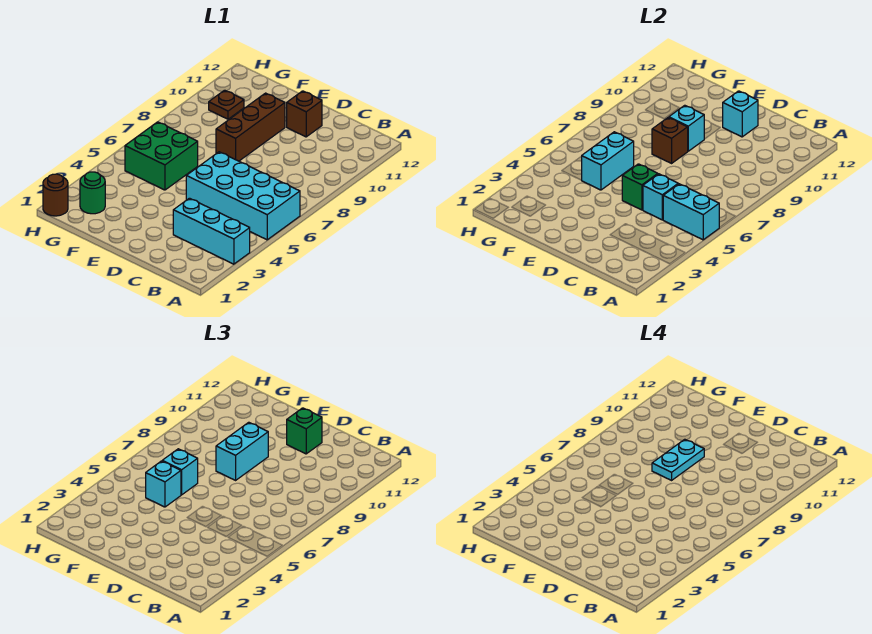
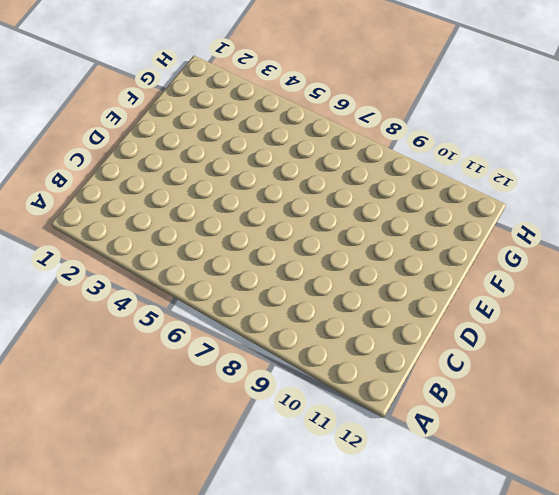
none -> cyan brick A3:C3 level 1
none -> cyan brick A5:D6 level 1
none -> brown brick D11 level 1

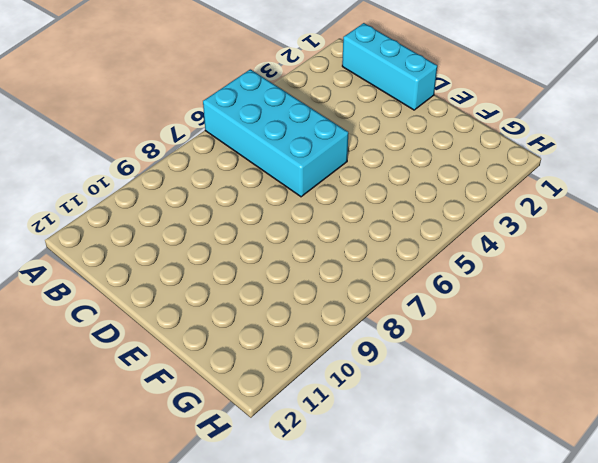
cyan brick B1:D1 level 1 -> cyan brick A3:C3 level 1
none -> brown brick D11 level 1
none -> brown brick E8:E10 level 1
none -> green brick F5:G6 level 1

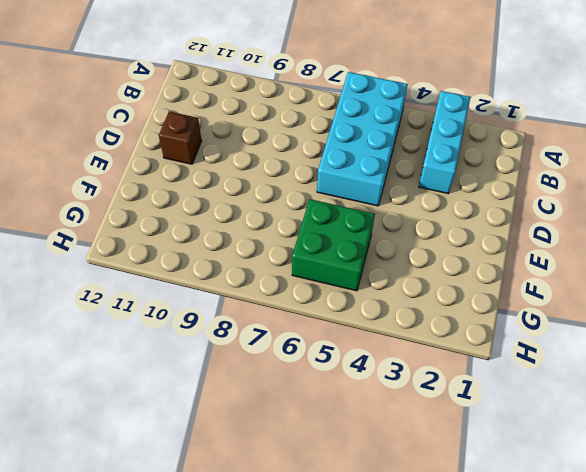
none -> brown brick E8:E10 level 1
none -> green round brick G2 level 1
none -> brown plate G10 level 1

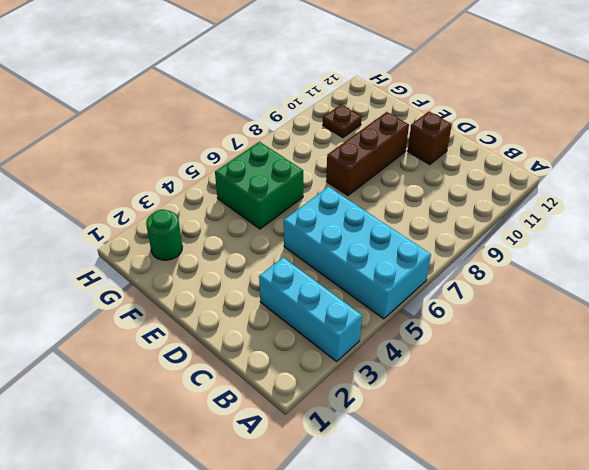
none -> brown round brick H1 level 1
none -> cyan brick A5:B5 level 2
none -> cyan brick C5 level 2

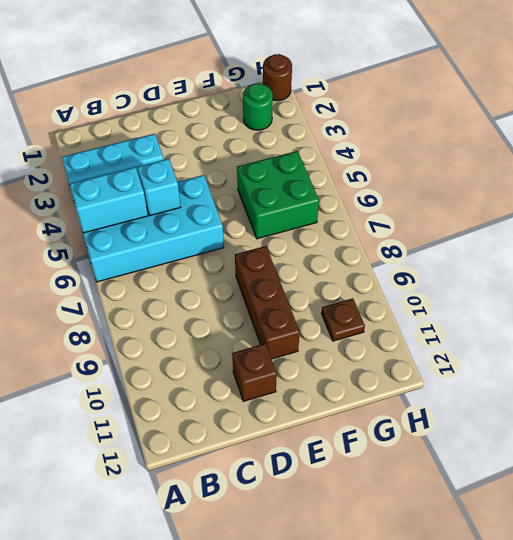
none -> green brick D5 level 2
none -> cyan brick D11 level 2
none -> brown brick E8 level 2

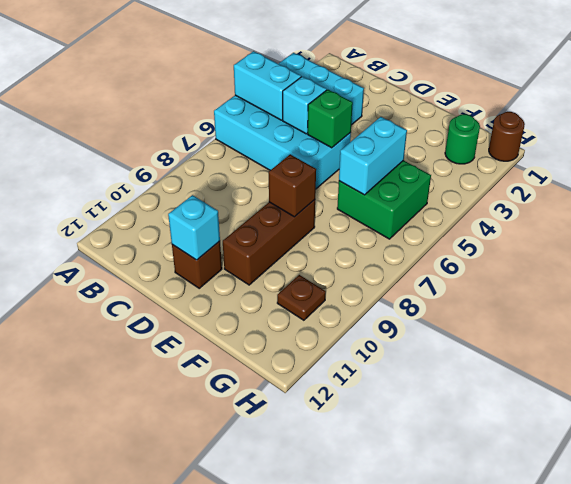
none -> cyan brick E9 level 2
none -> green brick D11 level 3
none -> cyan brick E8:E9 level 3

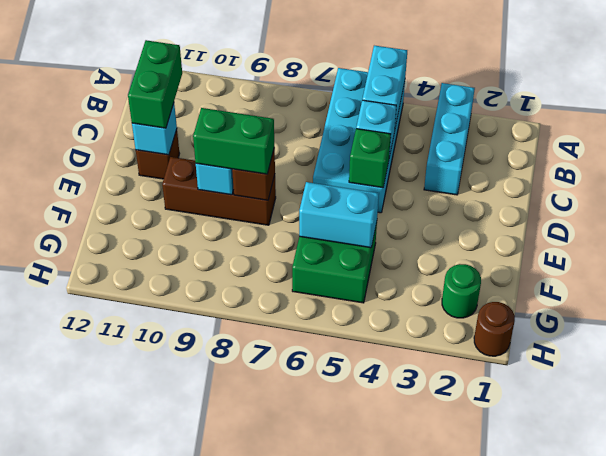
green brick C11:D11 level 3 -> green brick D11 level 3
green brick E8:E9 level 3 -> cyan brick E8:E9 level 3
none -> brown plate G10 level 1
none -> cyan brick F5 level 3
none -> cyan brick F6 level 3

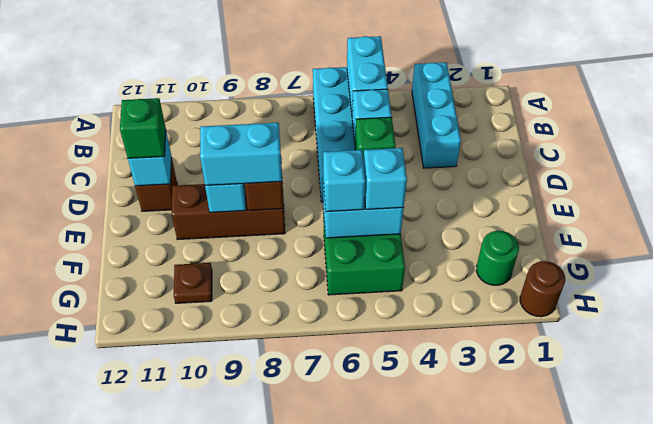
none -> cyan plate E8:E9 level 4

